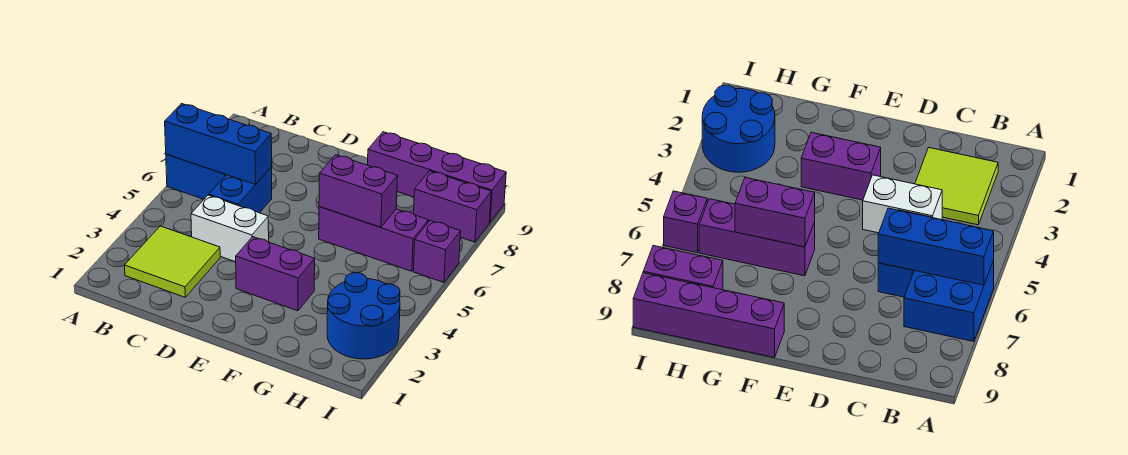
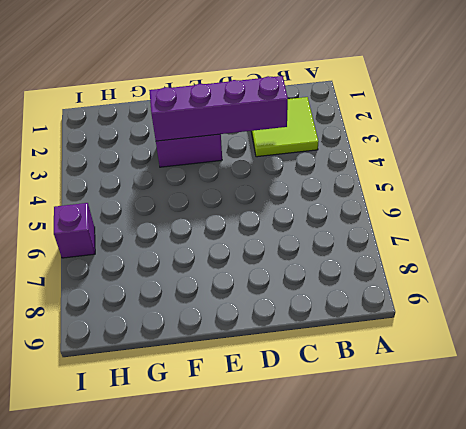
purple brick C3:F3 level 2 -> purple brick F9:I9 level 1
none -> blue brick A6:B7 level 1
none -> white brick C4:D4 level 1
none -> blue brick C5:C6 level 1

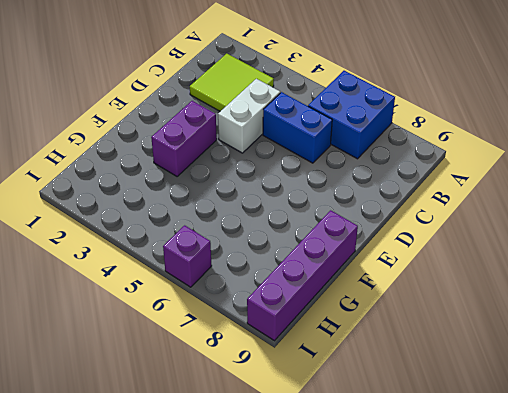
none -> purple brick F6:H6 level 1
none -> blue round brick H2:I3 level 1
none -> purple brick H8:I8 level 1

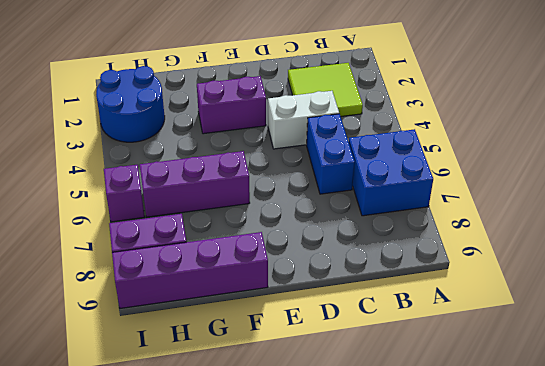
none -> blue brick A6:C6 level 2
none -> purple brick F6:G6 level 2

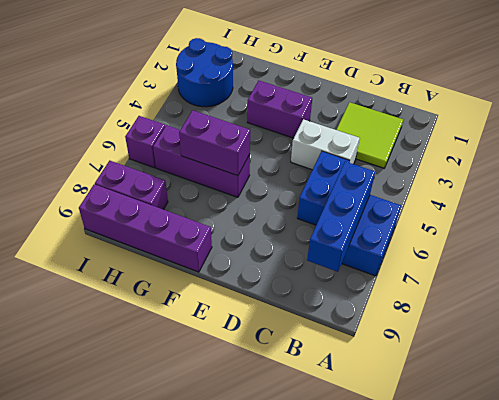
blue brick B6:B8 level 2 -> blue brick A6:C6 level 2

